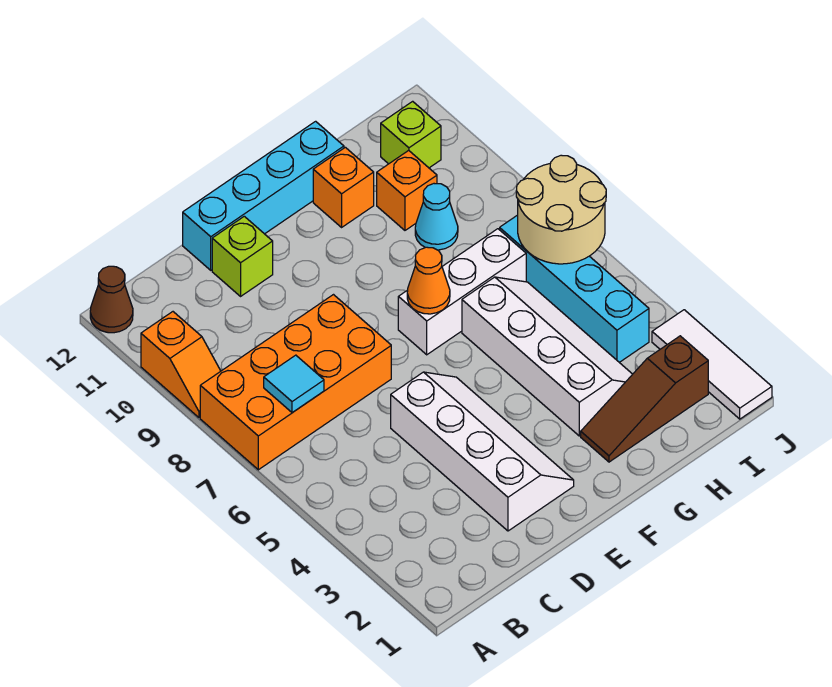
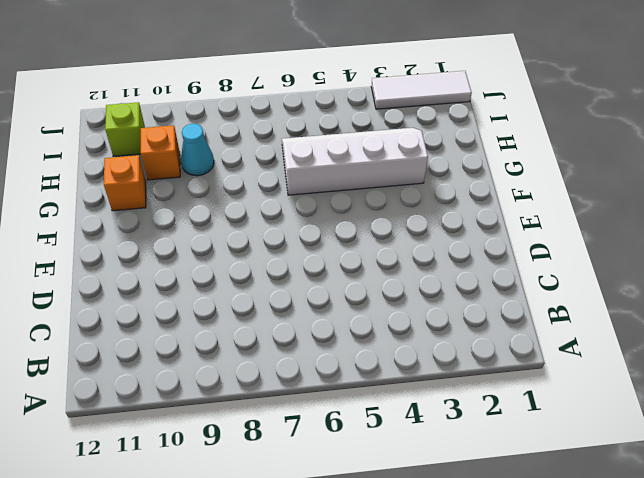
none -> orange brick A7:D8 level 1
none -> orange slope A9:A10 level 1 top 10
none -> brown cone A12 level 1

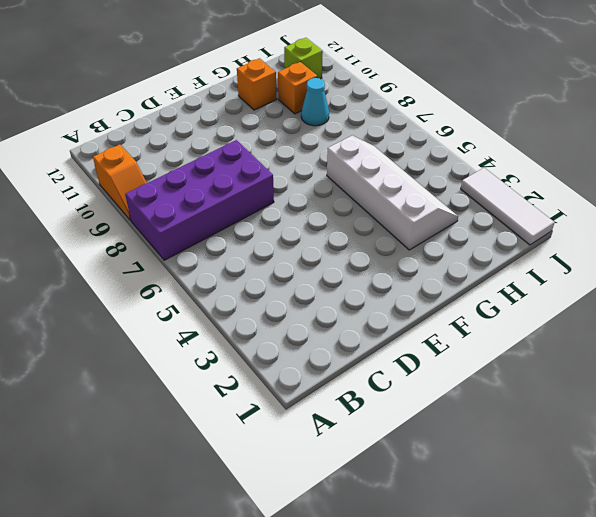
purple brick A7:D8 level 1 -> orange brick A7:D8 level 1
none -> brown cone A12 level 1
none -> white slope D2:E5 level 1 top D
none -> lime brick D11 level 1

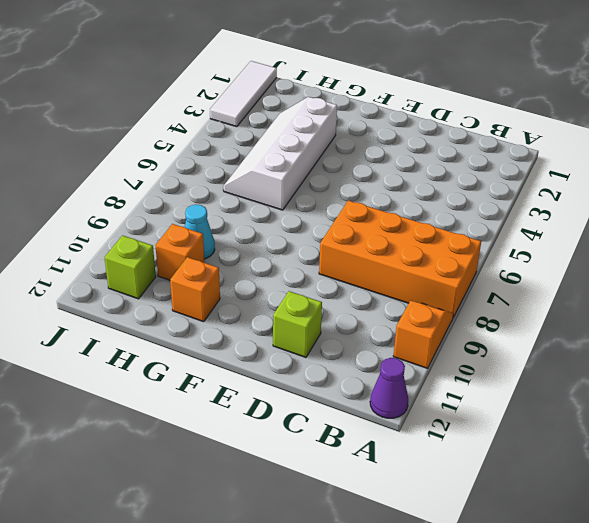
purple cone A12 level 1 -> brown cone A12 level 1
none -> white slope D2:E5 level 1 top D
none -> cyan brick D12:G12 level 1
none -> white brick F7:H7 level 1

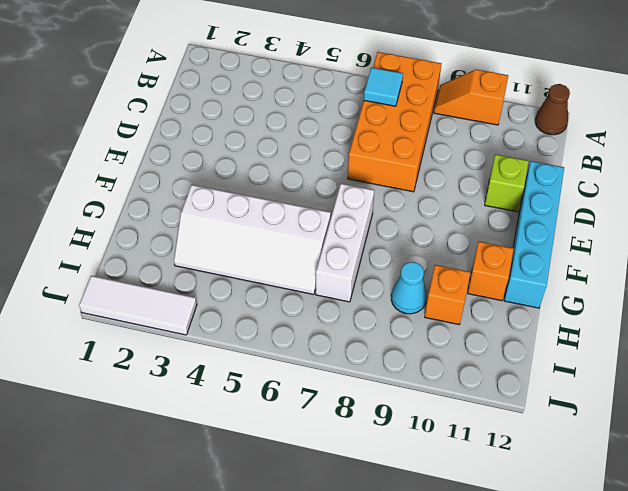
none -> white slope D2:E5 level 1 top D
none -> brown slope G2:I2 level 1 top I
none -> cyan brick I4:I7 level 1

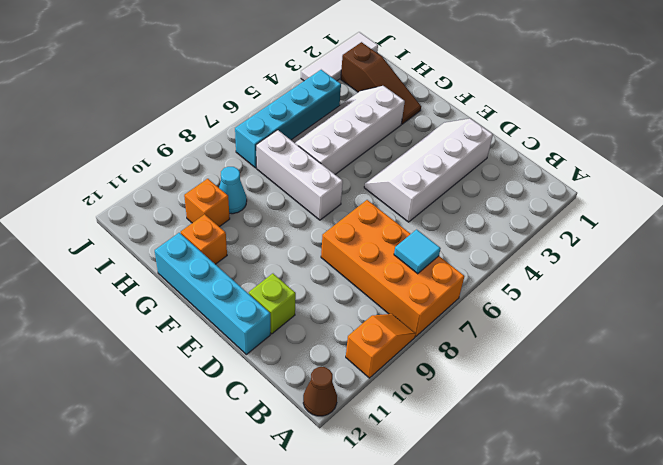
none -> lime brick I11 level 1
none -> orange cone F7 level 2
none -> tan round brick I6:J7 level 2

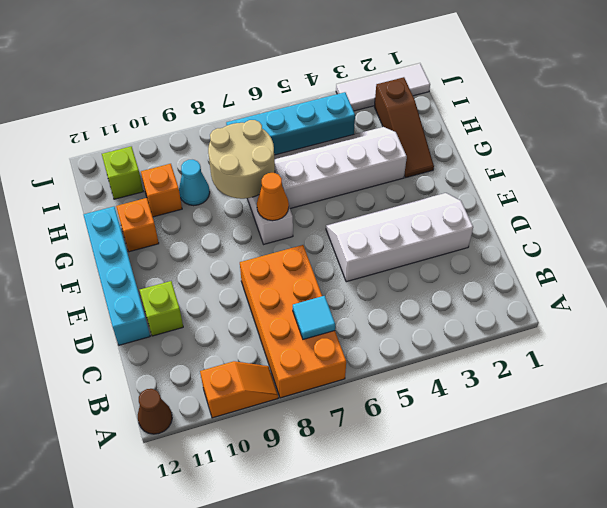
tan round brick G7:H8 level 2 -> tan round brick I6:J7 level 2

